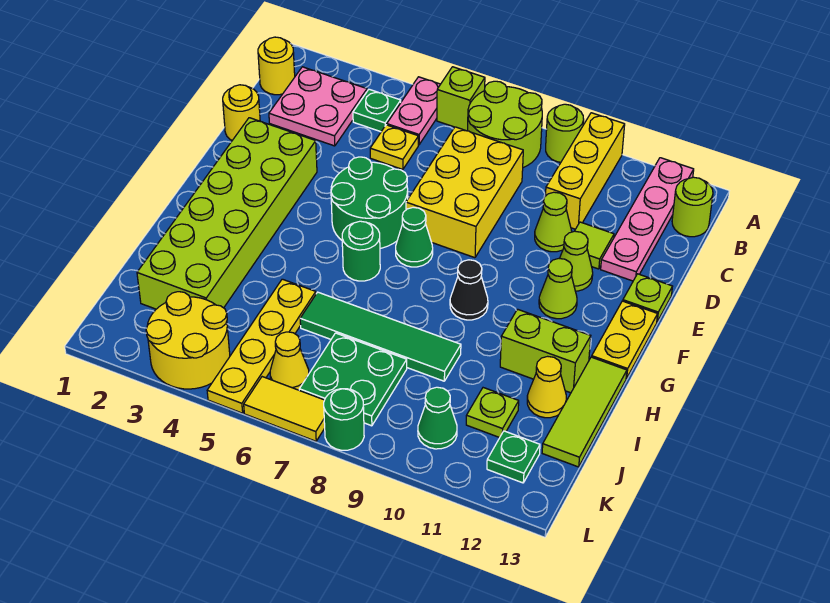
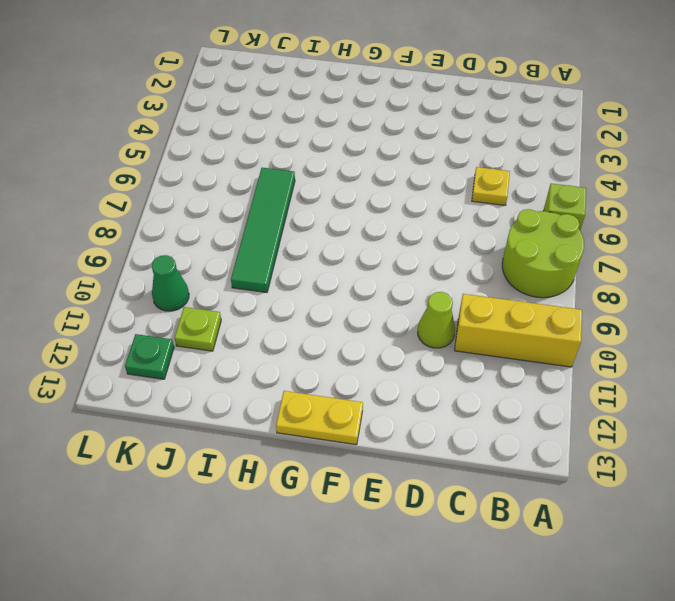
none -> pink plate A5:B5 level 1
none -> lime round brick A9 level 1
none -> pink plate A12:D12 level 1
none -> yellow round brick B1 level 1

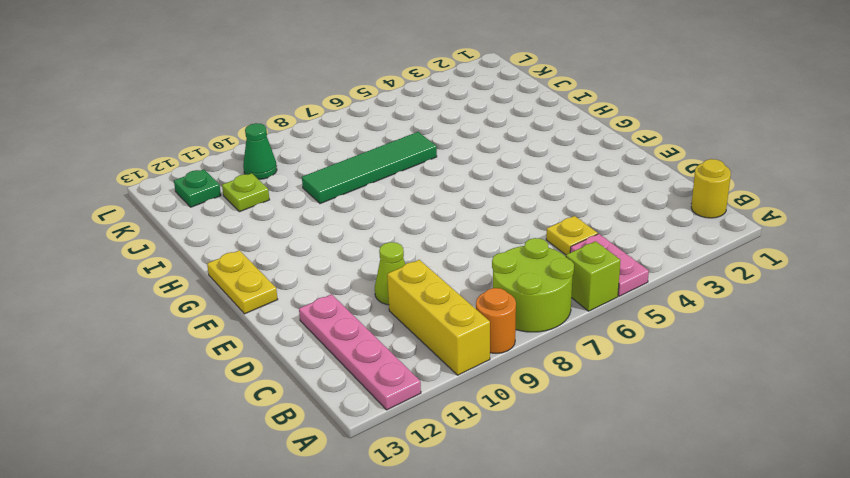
orange round brick A9 level 1 -> lime round brick A9 level 1
none -> pink plate B2:C3 level 1
none -> green plate B4 level 1
none -> lime round brick B13 level 1
none -> yellow brick C7:E8 level 1

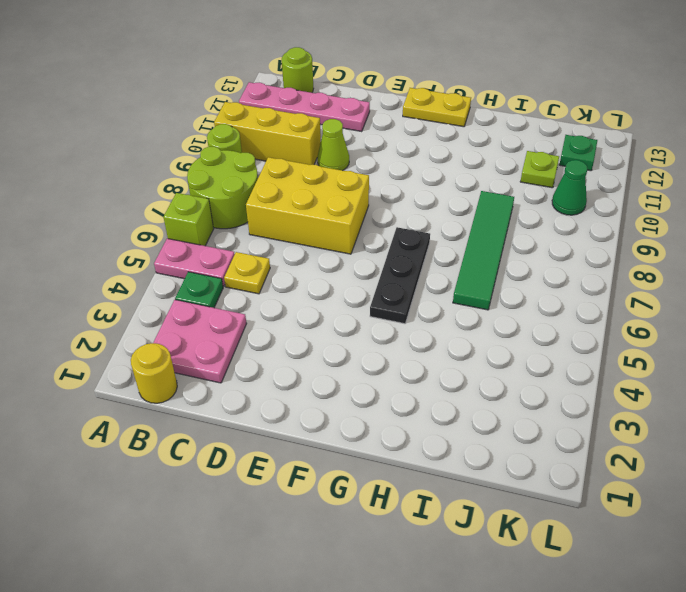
black plate G5:G7 level 1 -> green round brick G6 level 1
none -> yellow round brick D1 level 1
none -> lime tile D11 level 1
none -> lime brick E2:J3 level 1
none -> green round brick E5:F6 level 1

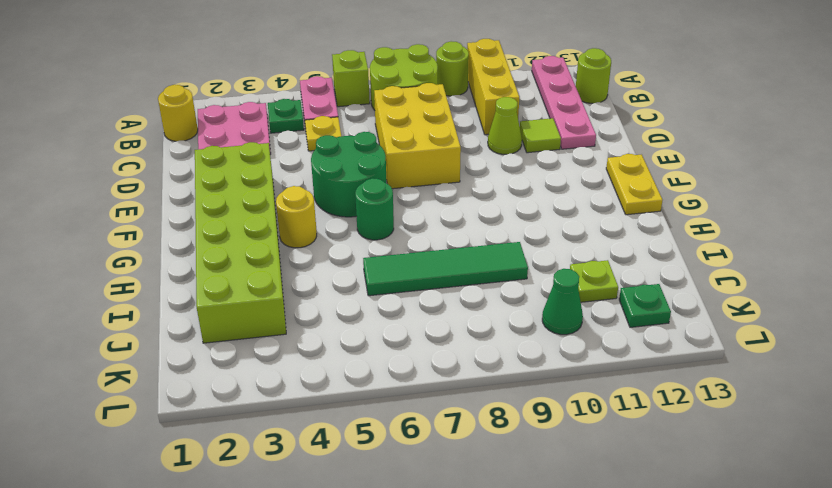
yellow round brick G4 level 1 -> yellow round brick D1 level 1
none -> lime cone E11 level 1
none -> lime plate E13 level 1
none -> green cone F7 level 1
none -> lime cone F11 level 1

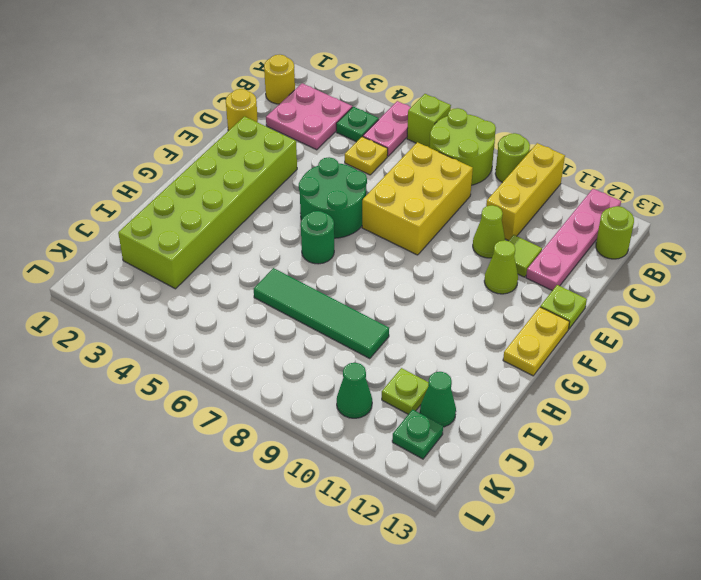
green cone J12 level 1 -> green cone F7 level 1
none -> lime cone F11 level 1
none -> black cone G9 level 1
none -> lime brick H11:H12 level 1
none -> lime tile H13:J13 level 1

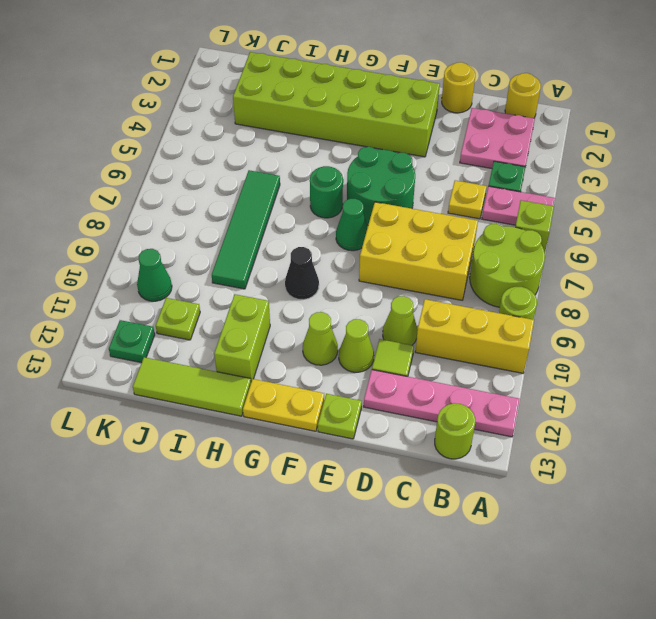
none -> yellow plate I5:L5 level 1
none -> yellow cone I12 level 1
none -> green plate J7:K8 level 1
none -> yellow round brick K3:L4 level 1

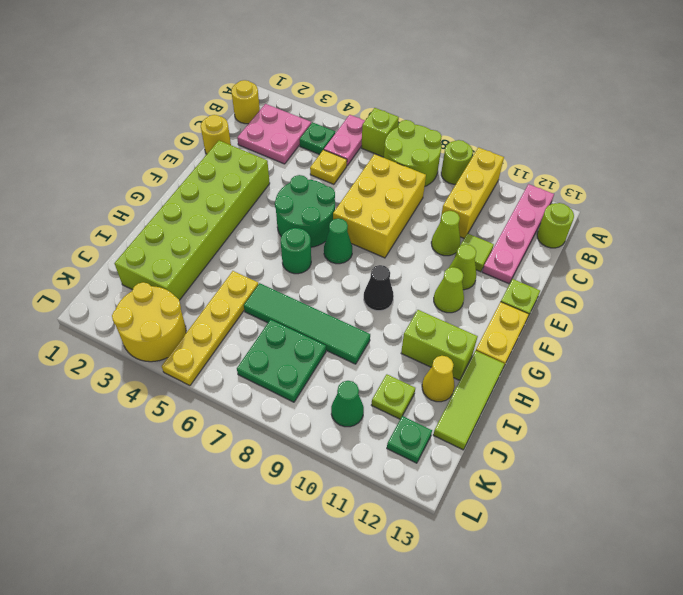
none -> yellow cone K6 level 1
none -> yellow tile L6:L7 level 1
none -> green round brick L8 level 1

